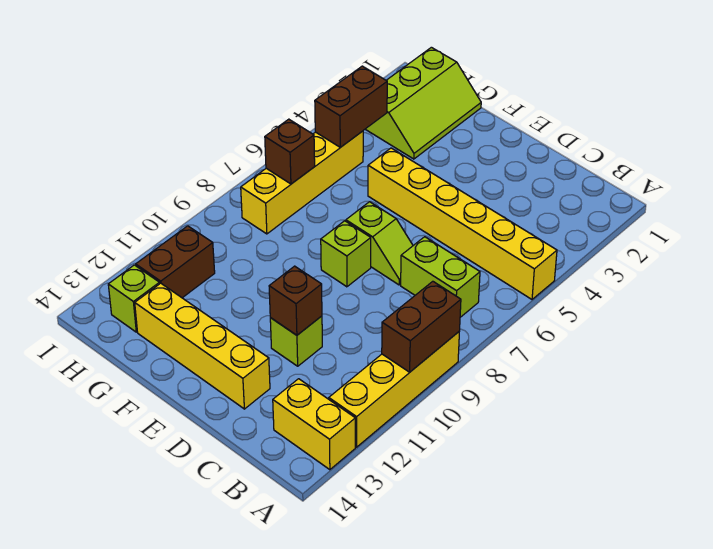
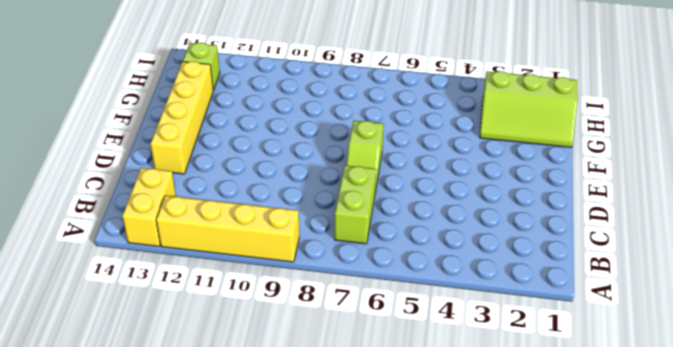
none -> yellow brick A5:F5 level 1
none -> lime brick D11 level 1
none -> lime brick E8 level 1

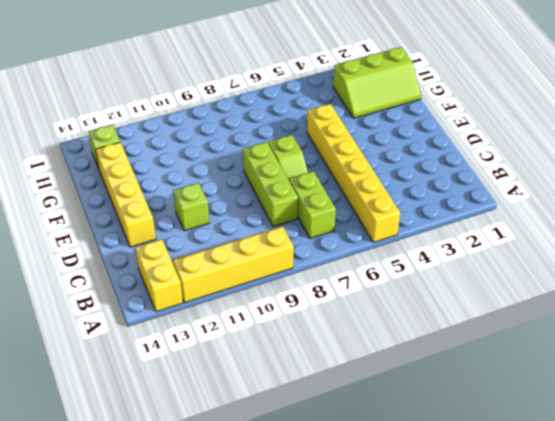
lime brick C8:E8 level 1 -> lime brick E8 level 1
none -> yellow brick H5:H8 level 1
none -> brown brick H11:H12 level 1
none -> brown brick A9:A10 level 2

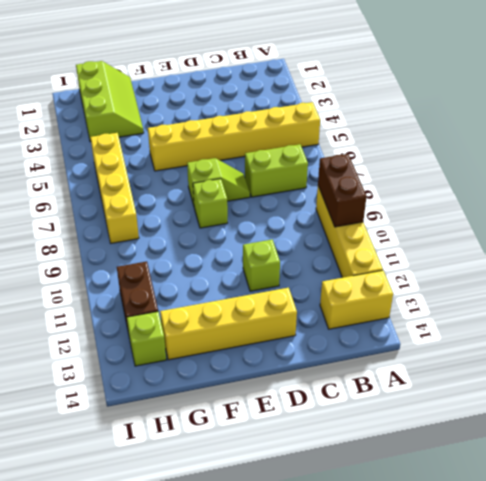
none -> brown brick D11 level 2
none -> brown brick H4:H5 level 2
none -> brown brick H7 level 2

